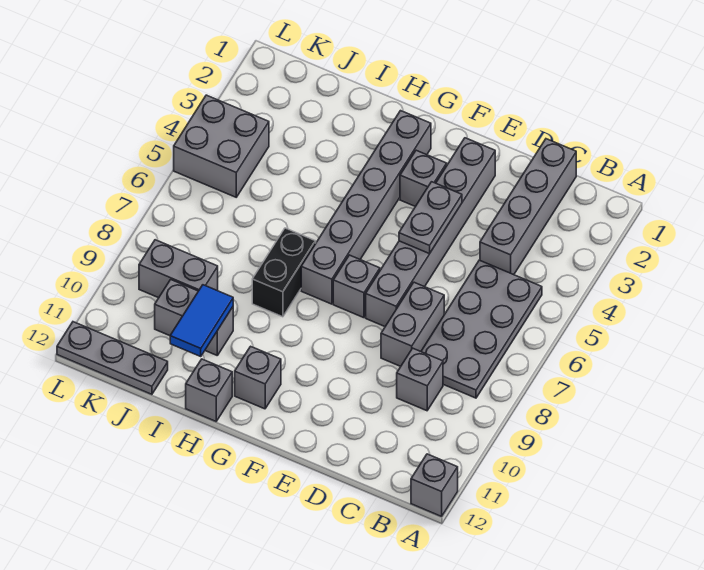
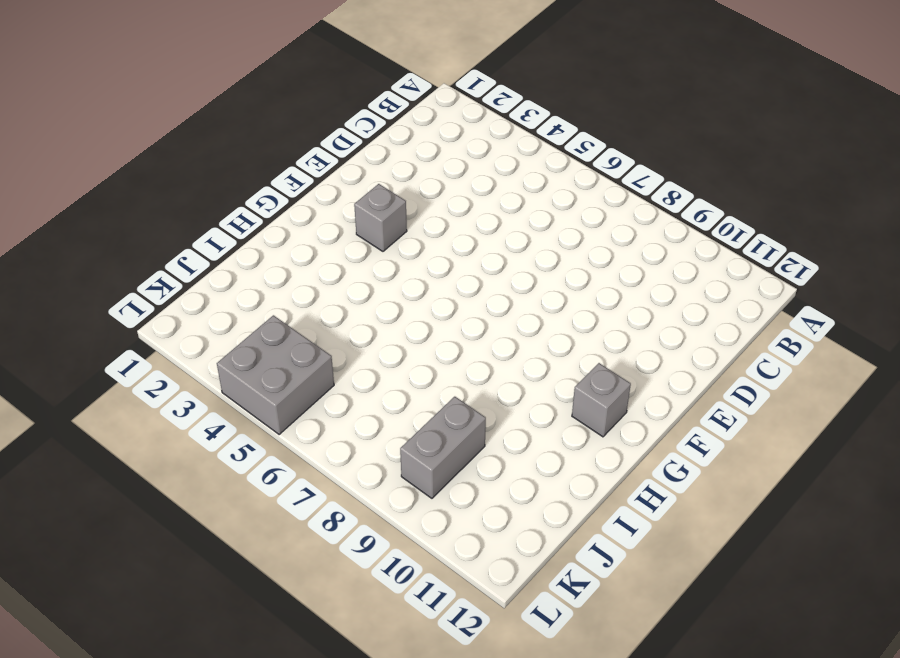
none -> grey brick A12 level 1
none -> grey plate B5:C8 level 1
none -> grey brick C1:C4 level 1

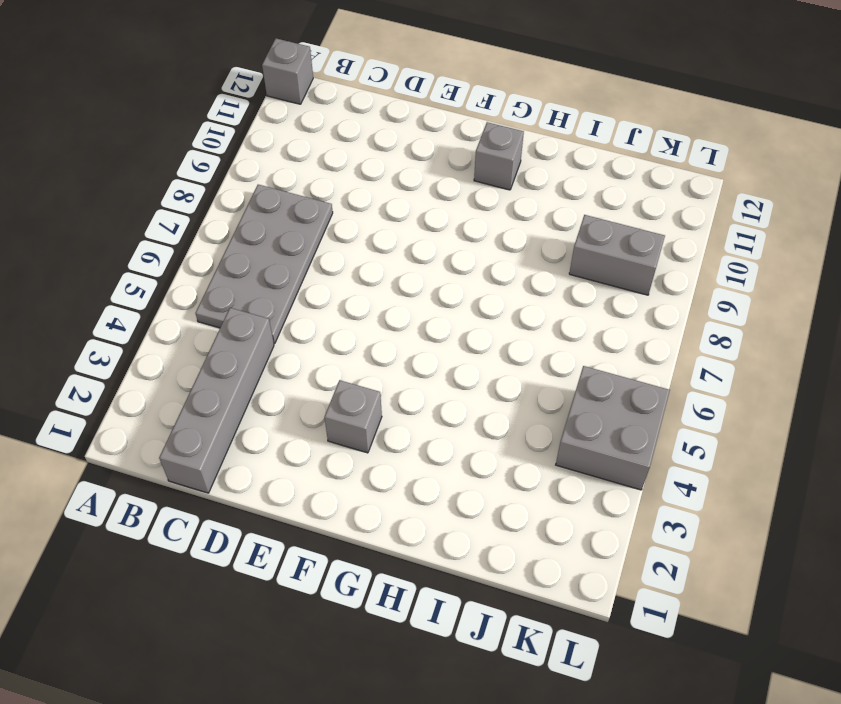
none -> grey brick C9 level 1
none -> grey brick D7:D8 level 1
none -> grey brick E2:E7 level 1

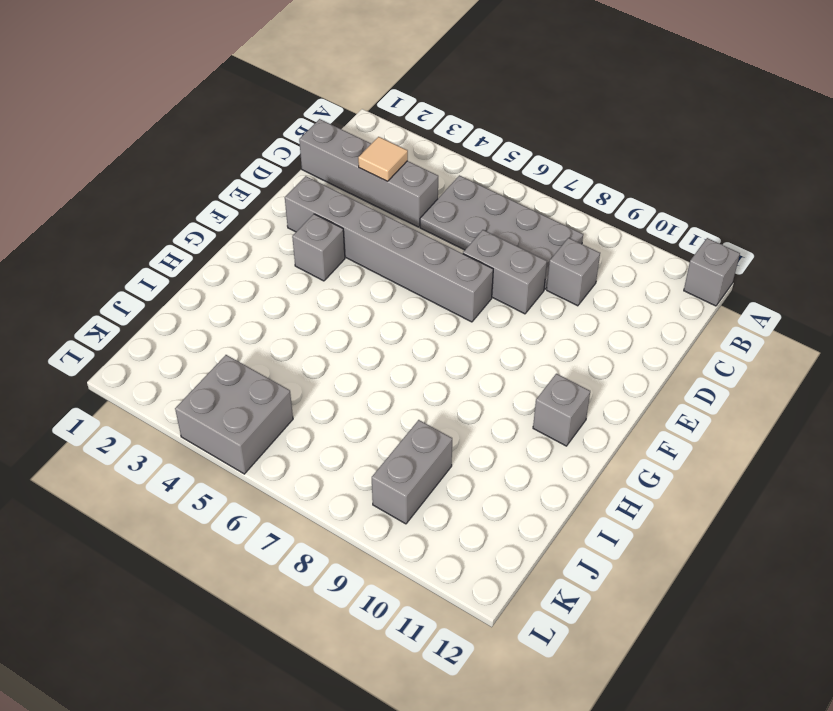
tan tile C3 level 2 -> none
none -> grey brick F7 level 1
none -> grey brick G2:G7 level 1
none -> black brick H7:H8 level 1

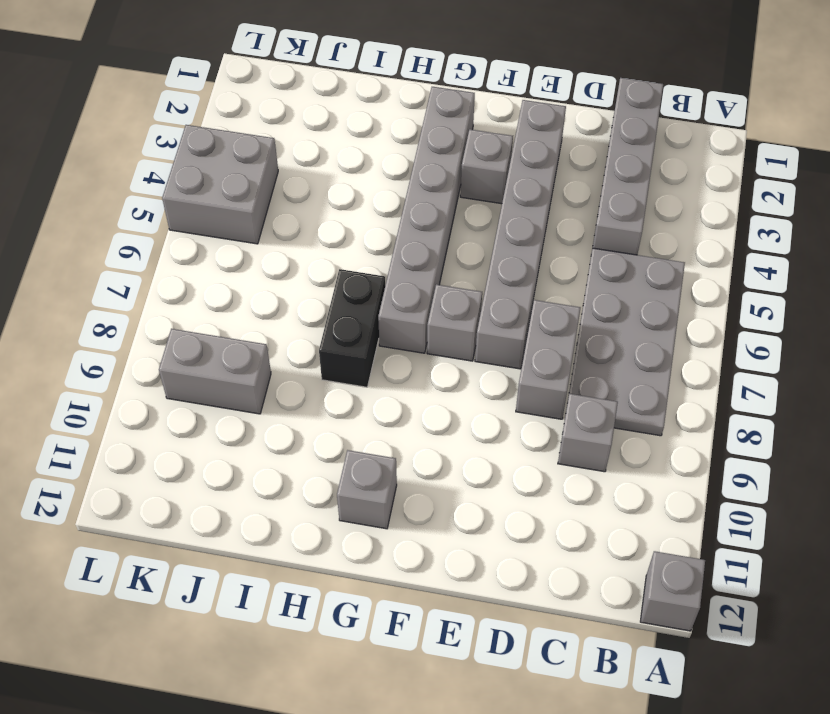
none -> grey brick H12 level 1
none -> grey brick I10:J10 level 1
none -> grey plate J12:L12 level 1

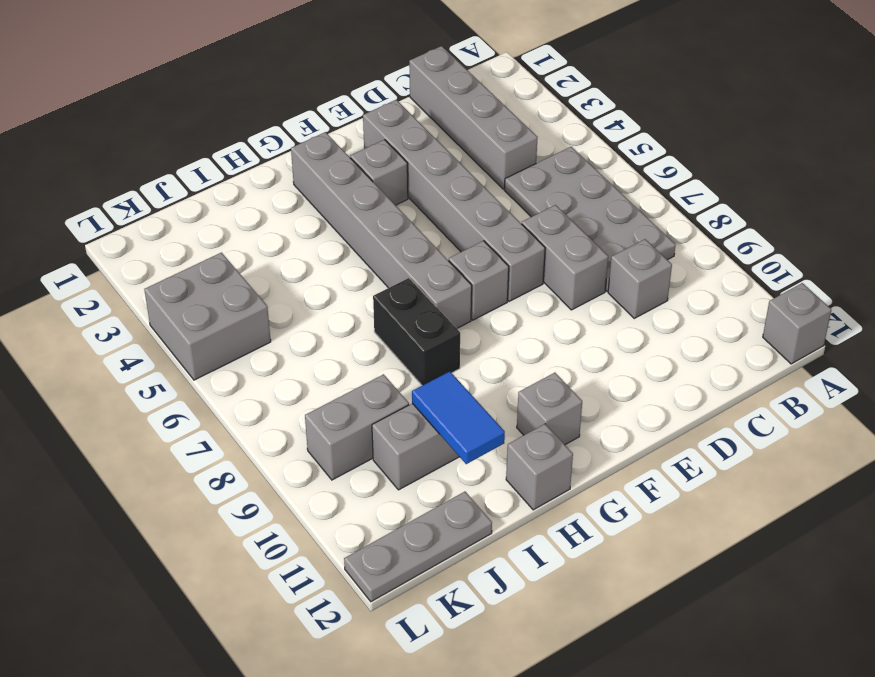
none -> grey plate E4:E5 level 2

